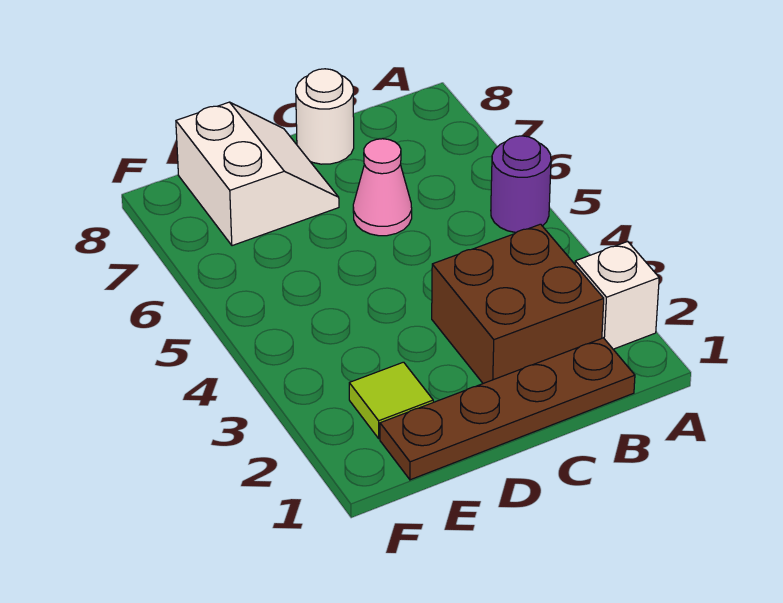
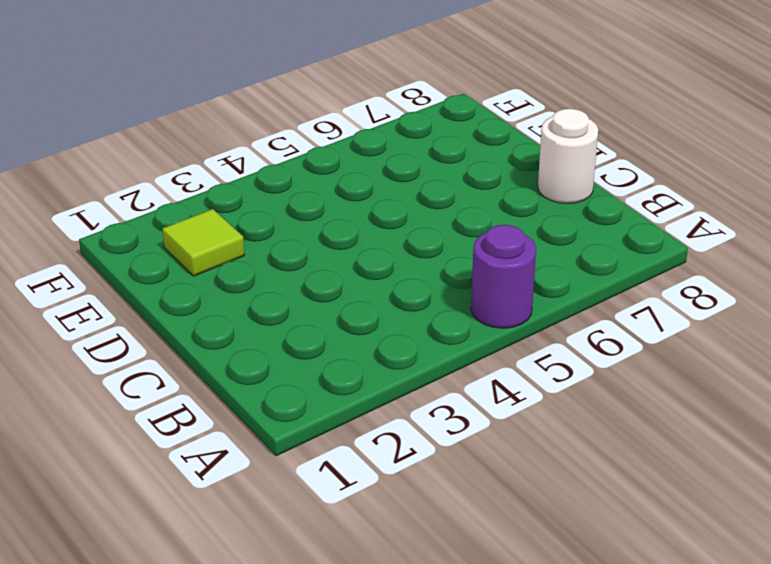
none -> white brick A2 level 1
none -> brown plate B1:E1 level 1

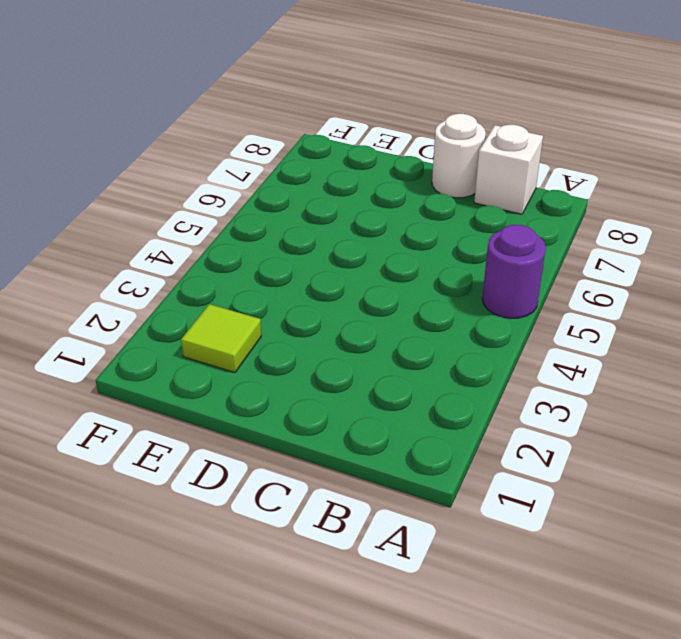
white brick B8 level 1 -> white brick A2 level 1
none -> brown plate B1:E1 level 1
none -> brown brick B2:C3 level 1

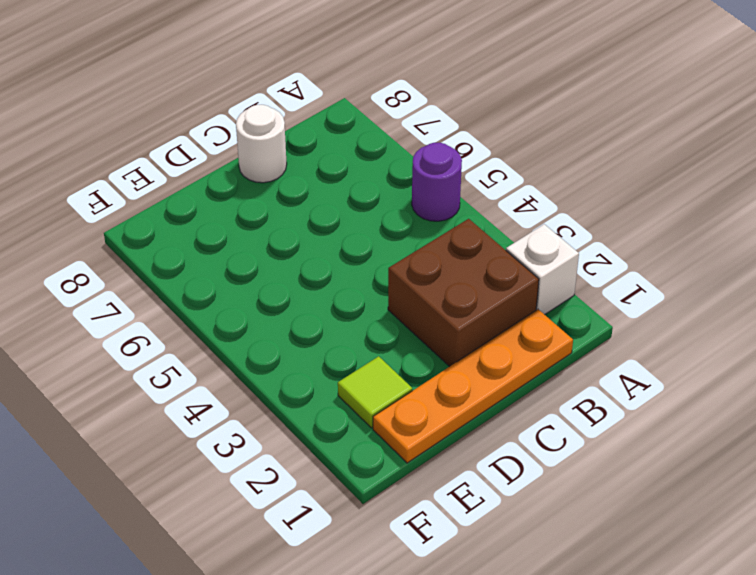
orange plate B1:E1 level 1 -> brown plate B1:E1 level 1
none -> pink cone C6 level 1
none -> white slope D7:E8 level 1 top E

